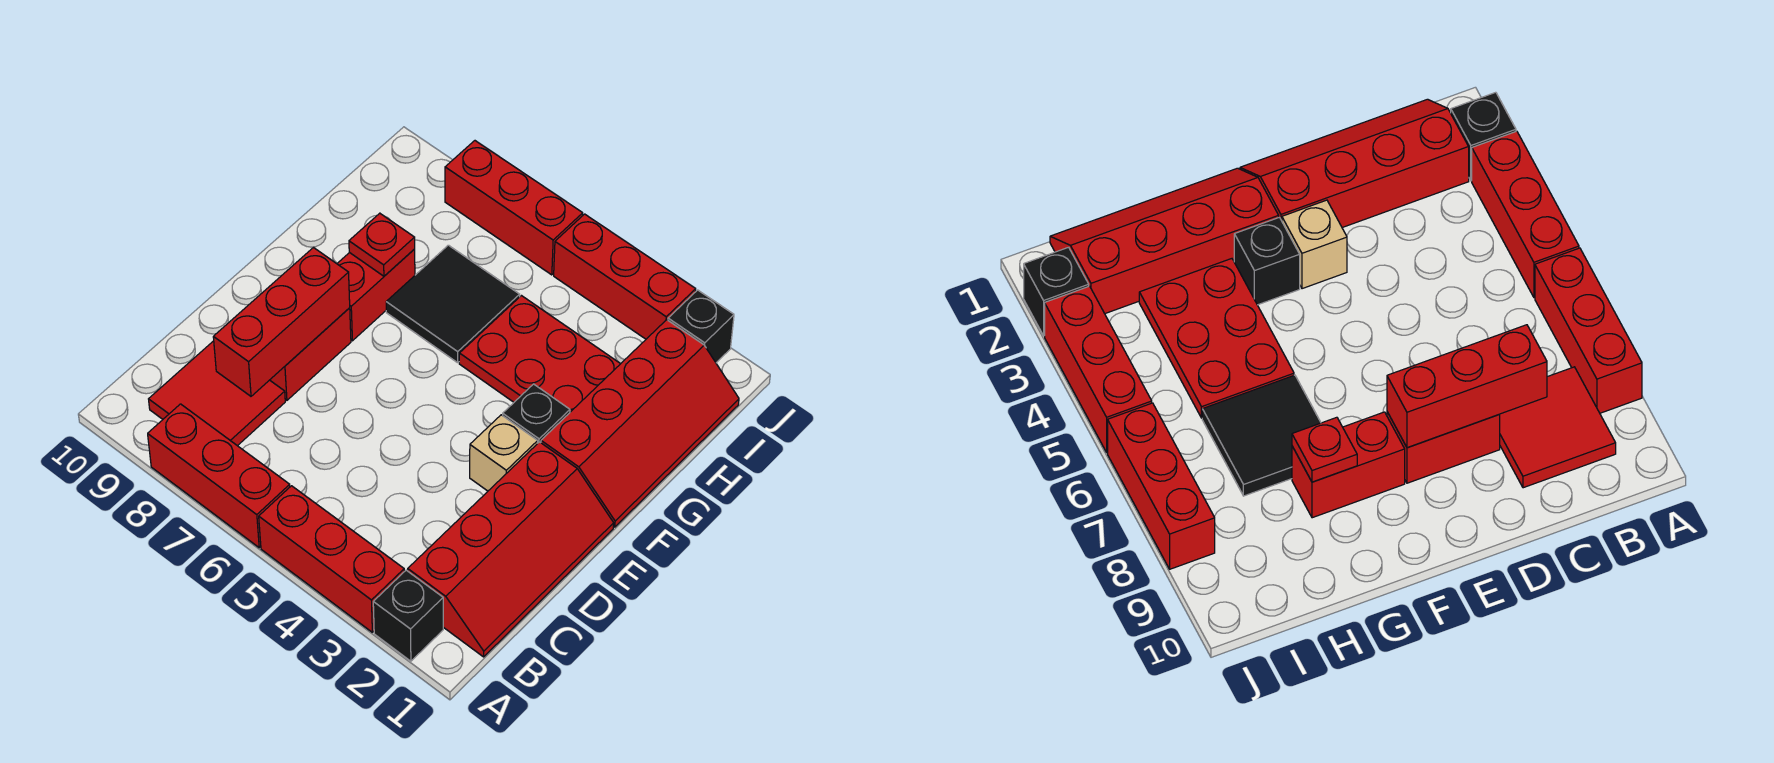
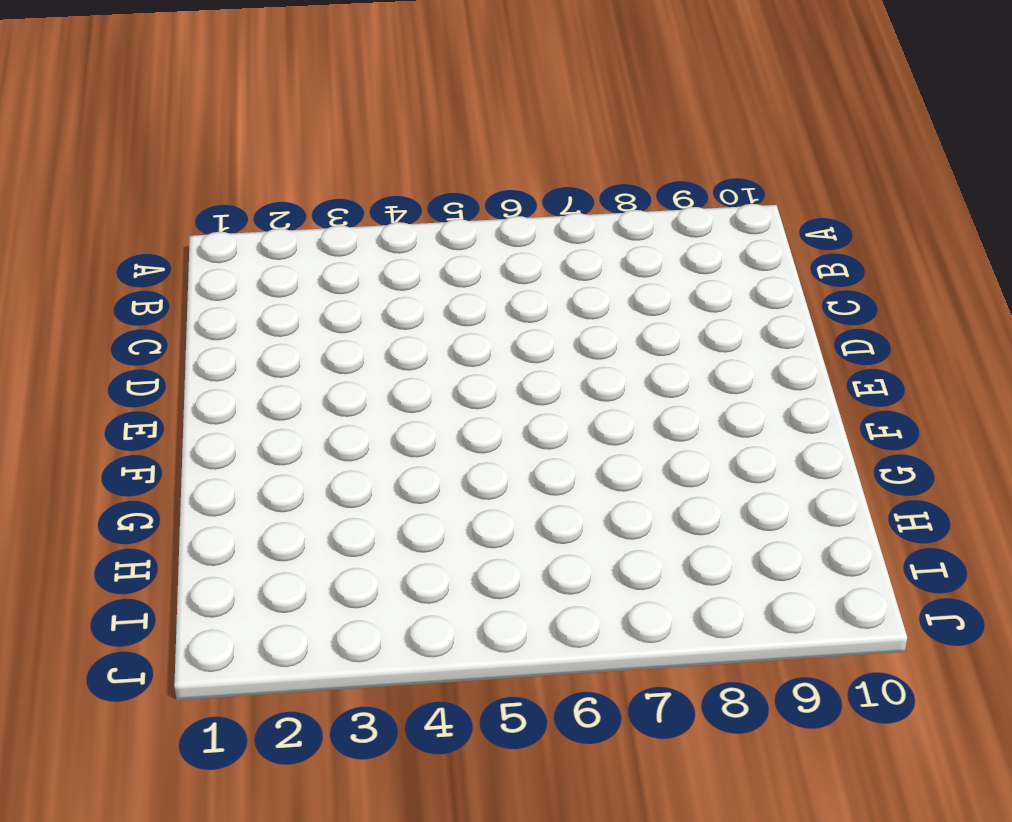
none -> black brick A2 level 1
none -> red brick A3:A5 level 1
none -> red brick A6:A8 level 1

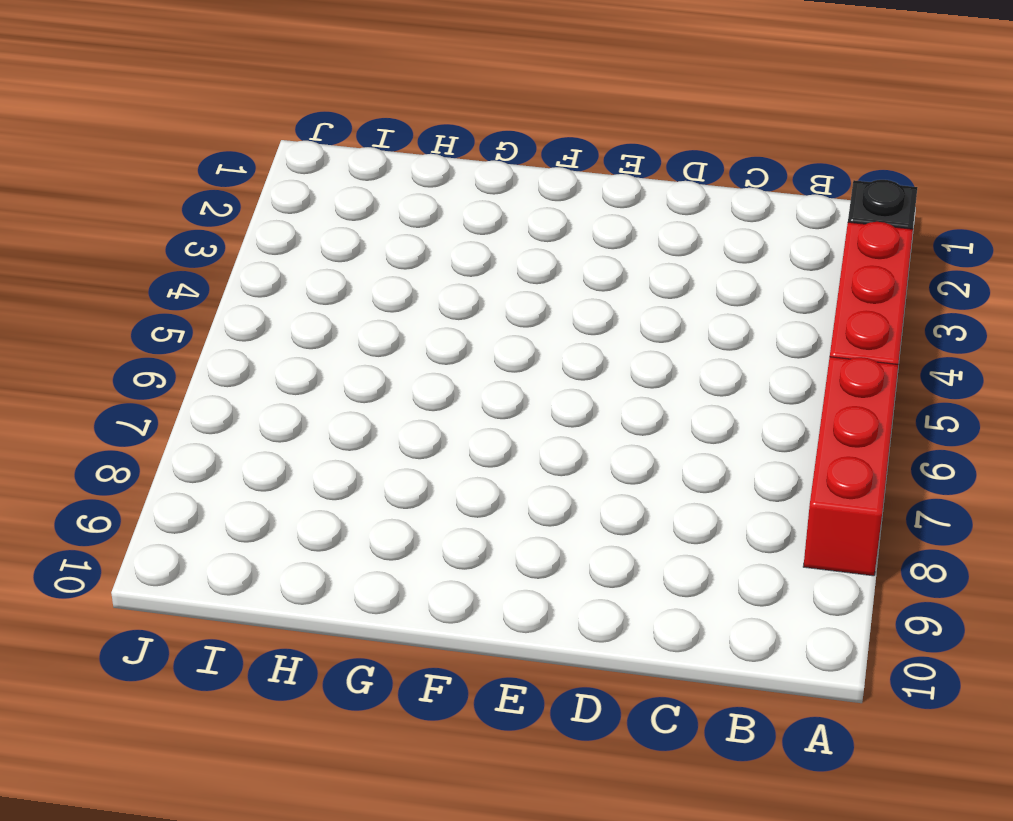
none -> red slope B1:E2 level 1 top 2
none -> red tile B8:C9 level 1
none -> red brick D8:E8 level 1

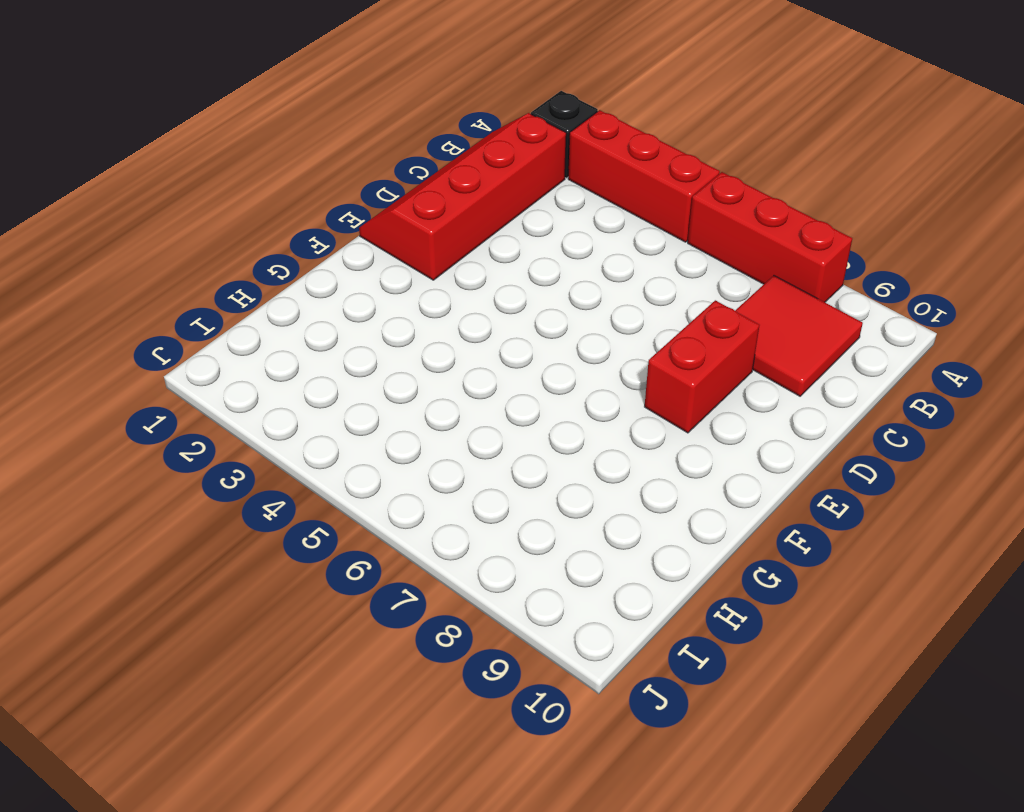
none -> tan brick E3 level 1
none -> red slope F1:I2 level 1 top 2
none -> black brick F3 level 1

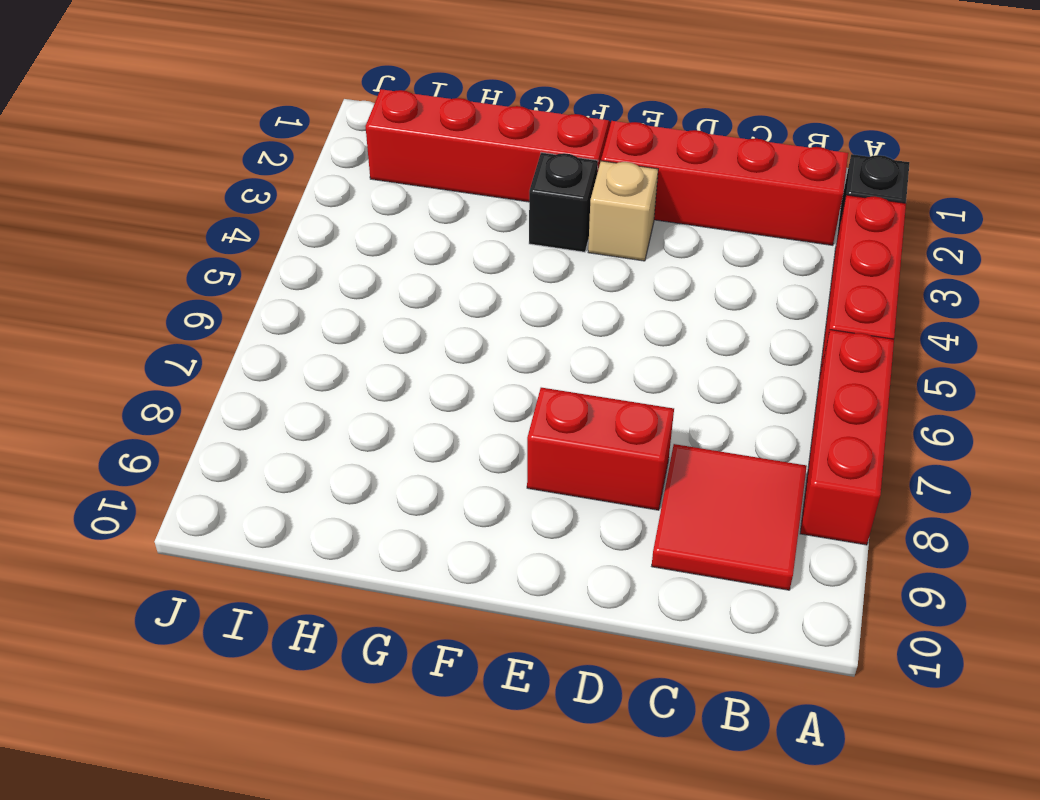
none -> red brick F8:G8 level 1
none -> red plate G3:H5 level 1
none -> black tile G6:H7 level 1

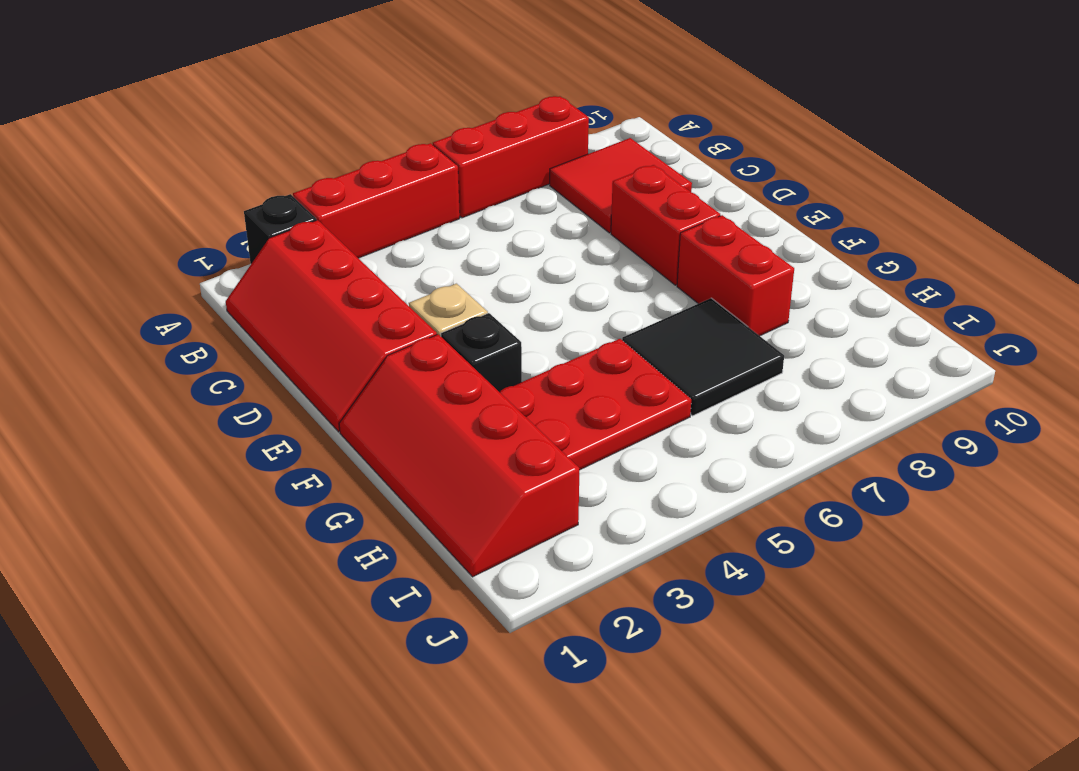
none -> black brick J2 level 1
none -> red brick J3:J5 level 1
none -> red brick J6:J8 level 1

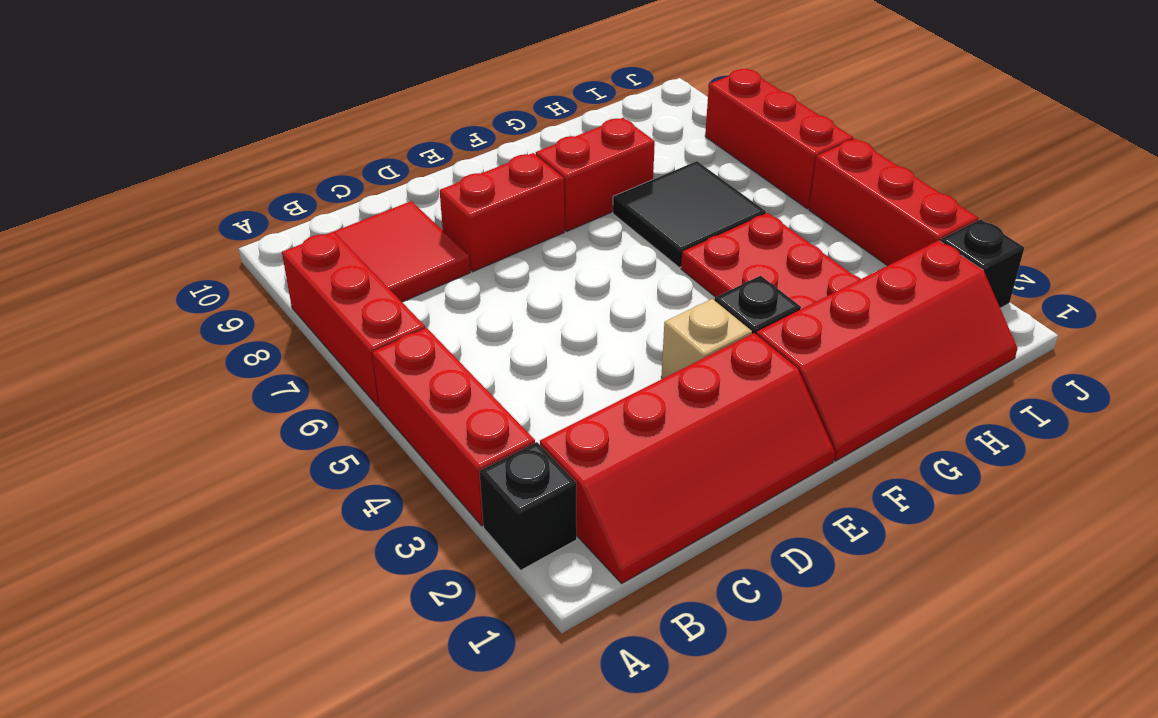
none -> red brick C8:E8 level 2
none -> red plate G8 level 2

